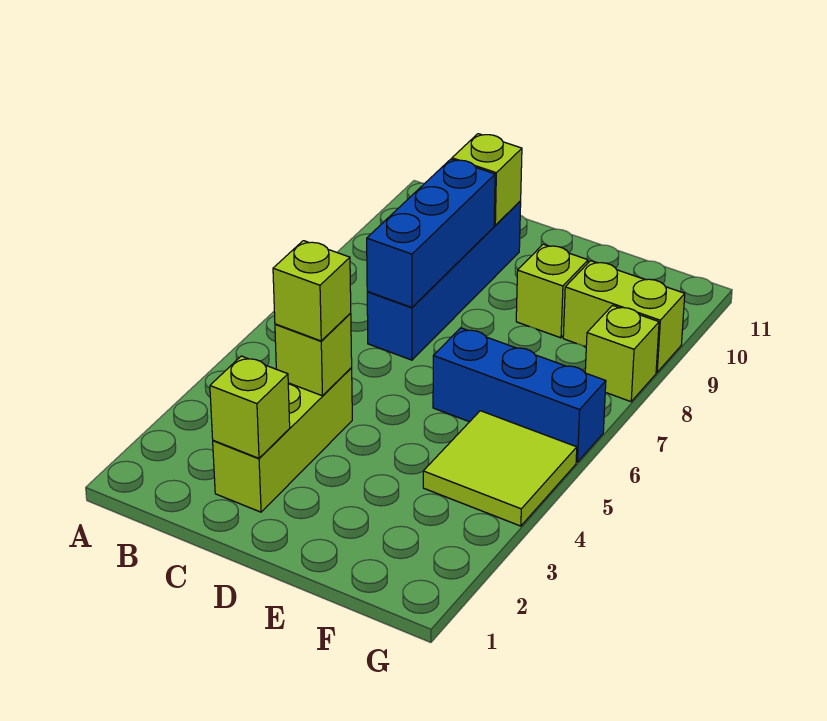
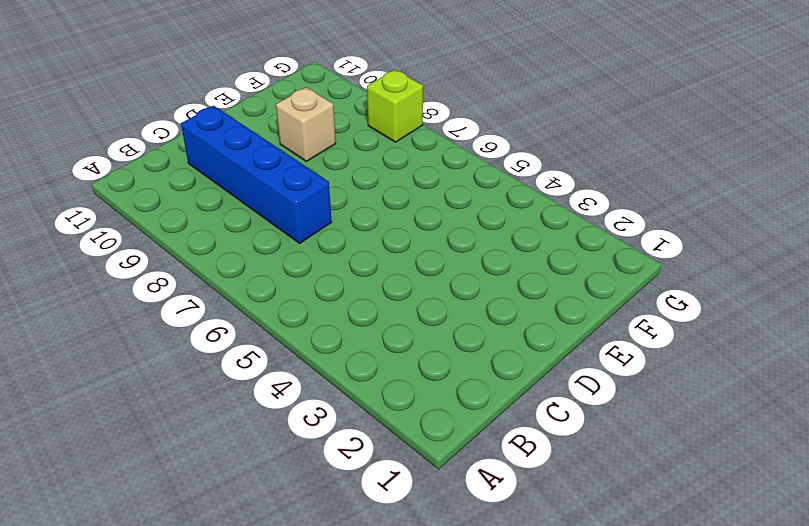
tan brick E9 level 1 -> lime brick E9 level 1
none -> lime brick C2:C4 level 1
none -> blue brick E6:G6 level 1
none -> lime tile F4:G5 level 1

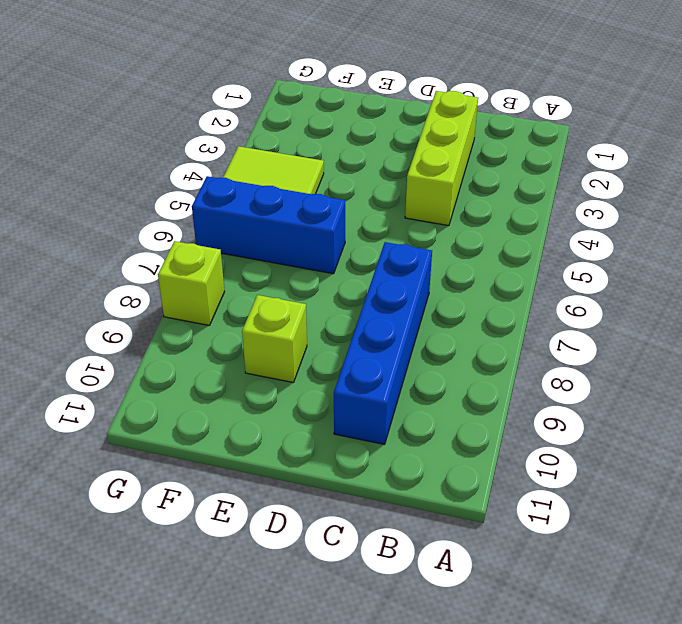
none -> lime brick F9:G9 level 1
none -> lime brick C2 level 2
none -> lime brick C4 level 2

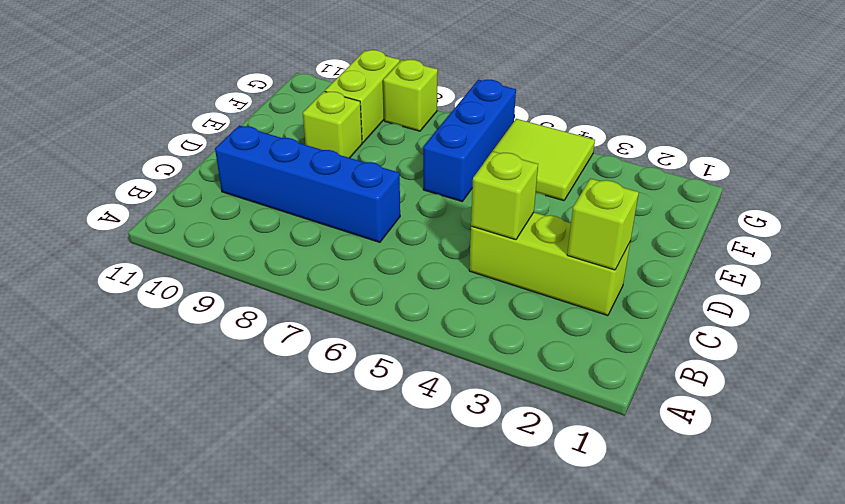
none -> blue brick C7:C9 level 2
none -> lime brick C10 level 2
none -> lime brick C4 level 3

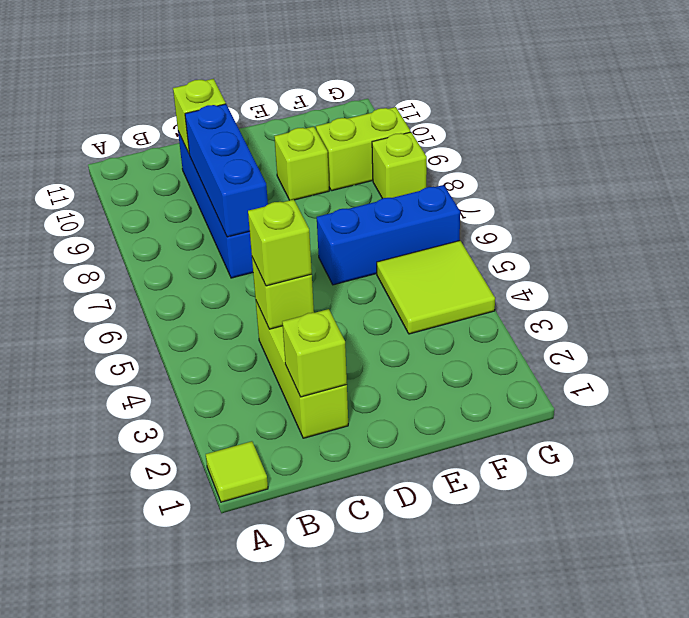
lime tile A1 level 1 -> none

